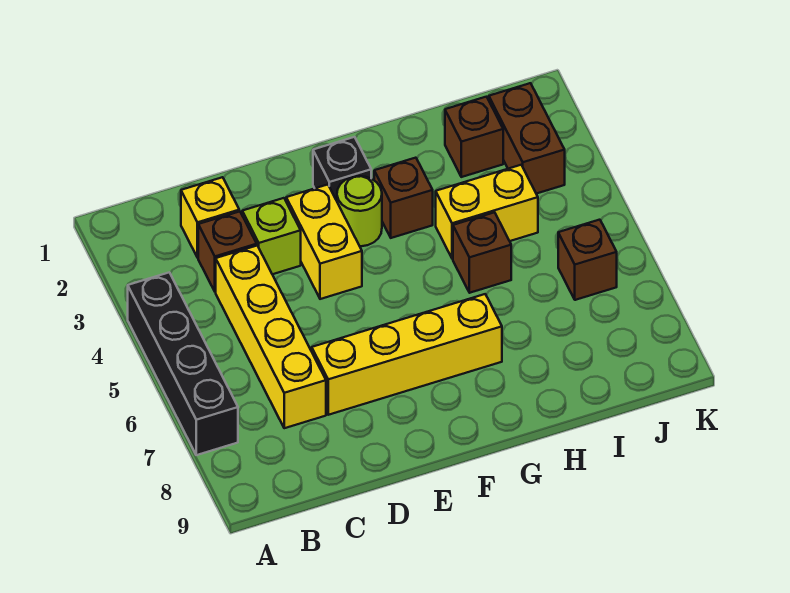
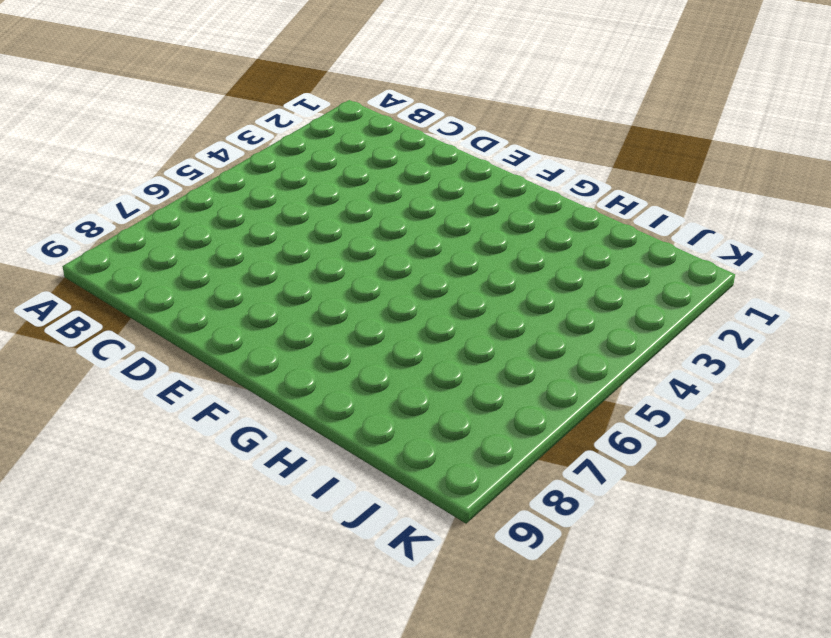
none -> black brick A4:A7 level 1
none -> yellow brick C2 level 1
none -> brown brick C3 level 1

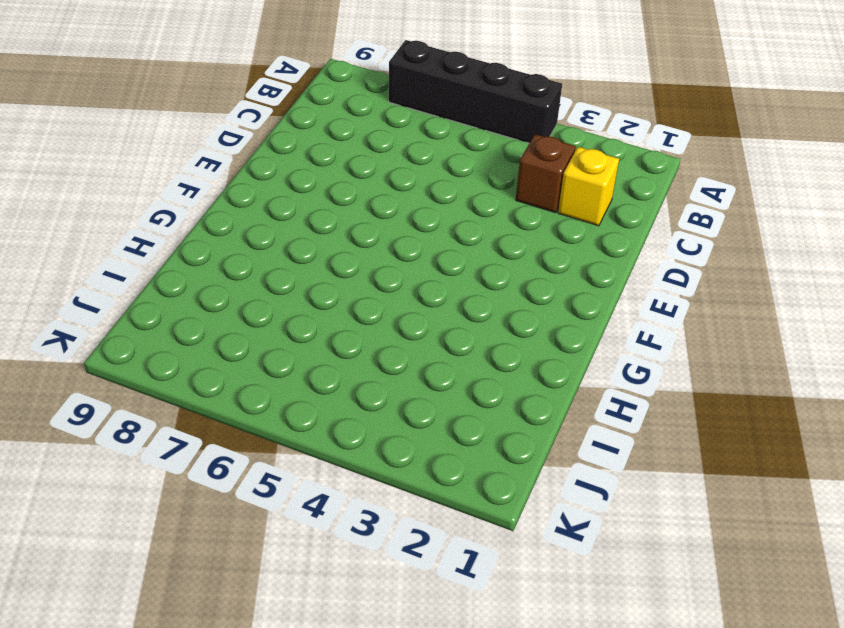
none -> yellow brick C4:C7 level 1
none -> lime brick D3 level 1
none -> yellow brick D7:G7 level 1

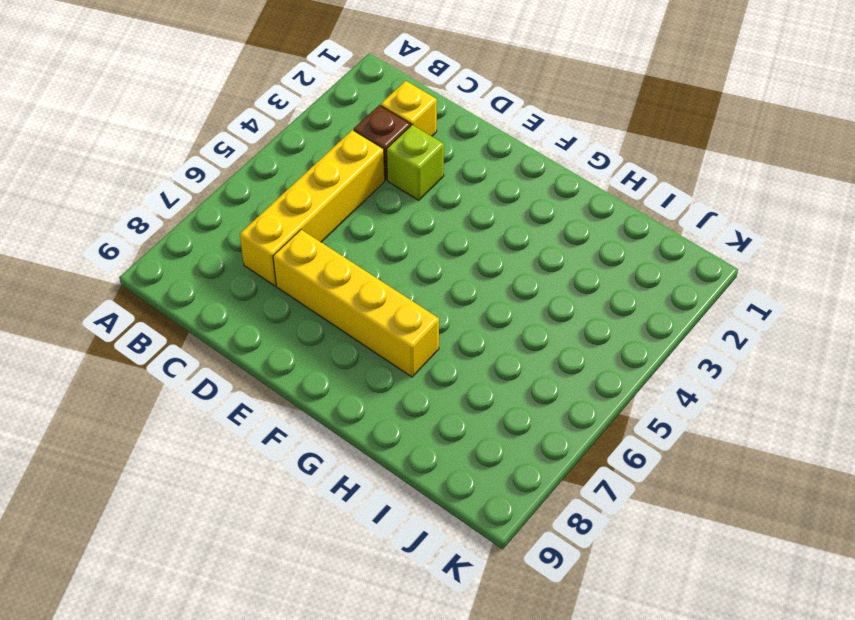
none -> black brick A4:A7 level 1
none -> yellow brick E3:E4 level 1
none -> black brick F2 level 1

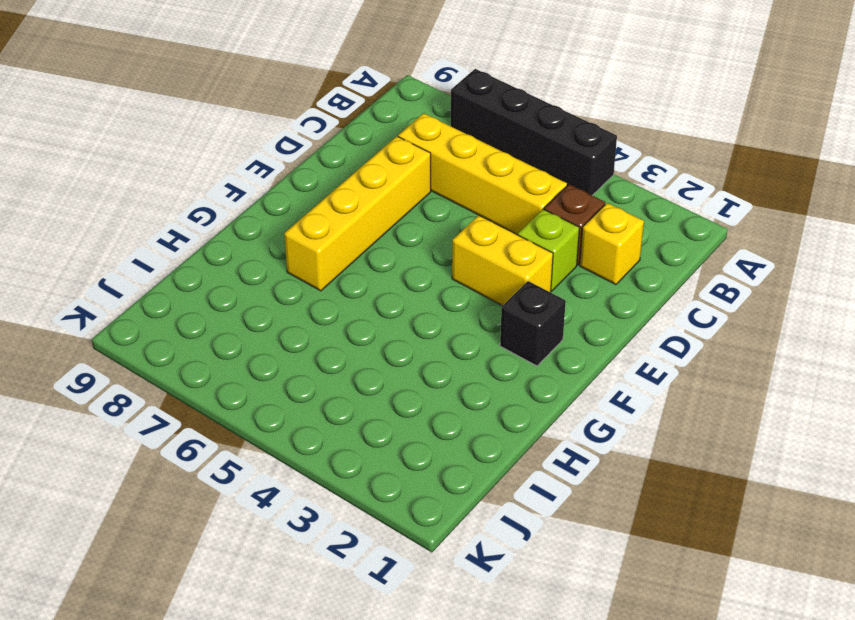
none -> lime round brick F3 level 1
none -> brown brick G3 level 1
none -> yellow brick H4:I4 level 1

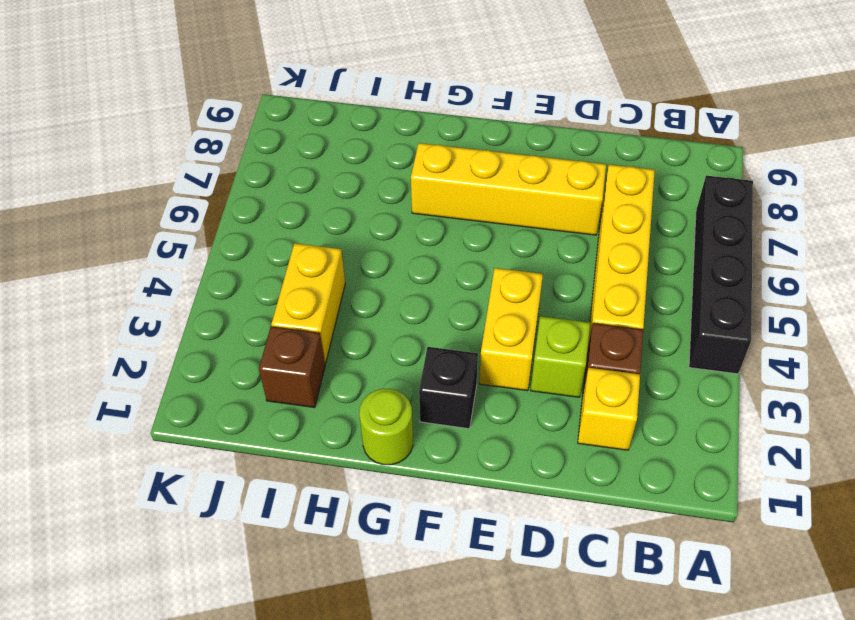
lime round brick G1 level 1 -> lime round brick F3 level 1
yellow brick I3:I4 level 1 -> yellow brick H4:I4 level 1
none -> brown brick G3 level 1
none -> brown brick H5 level 1
none -> brown brick J2:J3 level 1

